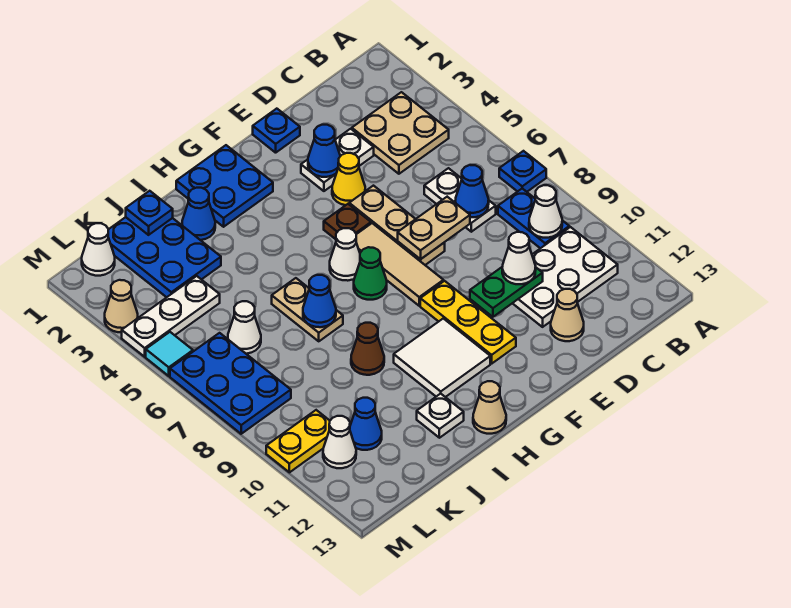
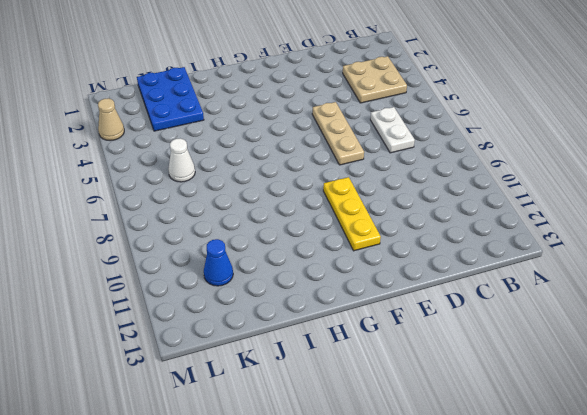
none -> blue plate A7 level 1
none -> blue plate B8:B9 level 1
none -> white plate B10:D11 level 1
none -> white plate D3:E3 level 1

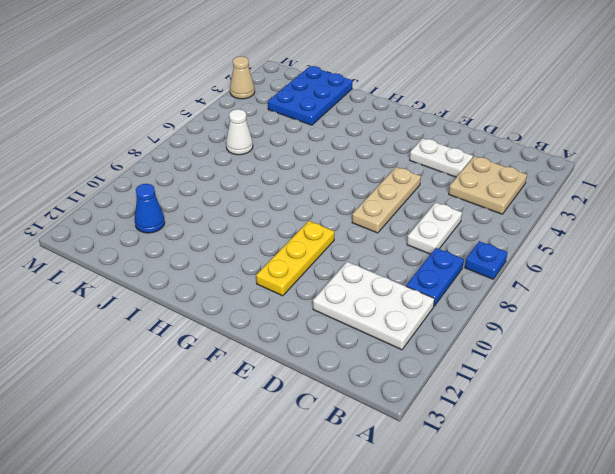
none -> tan cone D12 level 1
none -> blue plate E1 level 1
none -> yellow cone E4 level 1
none -> brown plate F5 level 1

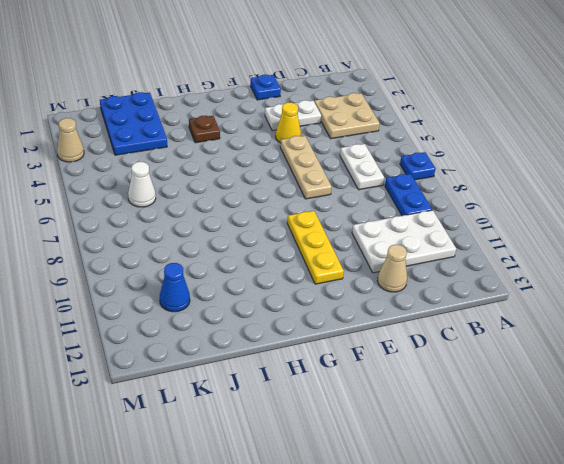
brown plate H3 level 1 -> brown plate F5 level 1
none -> tan tile F6:F8 level 1
none -> blue plate G1:H2 level 1
none -> white cone G6 level 1
none -> green cone G7 level 1

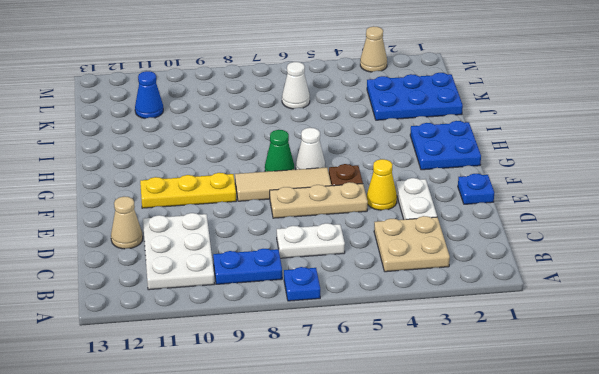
none -> white tile G10:H11 level 1
none -> tan cone H13 level 1
none -> blue cone I2 level 1
none -> tan plate I6:I7 level 1

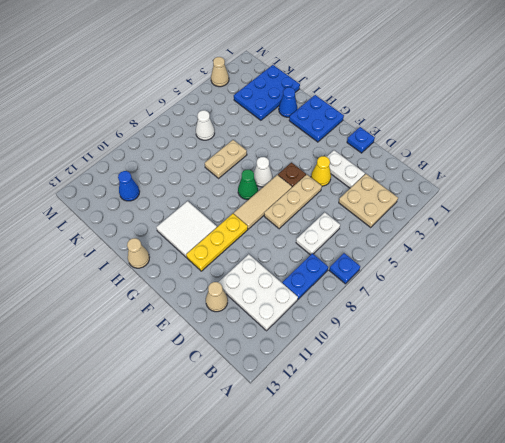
none -> brown cone I9 level 1
none -> white plate I12 level 1
none -> white plate K4:M4 level 1
none -> white cone L1 level 1

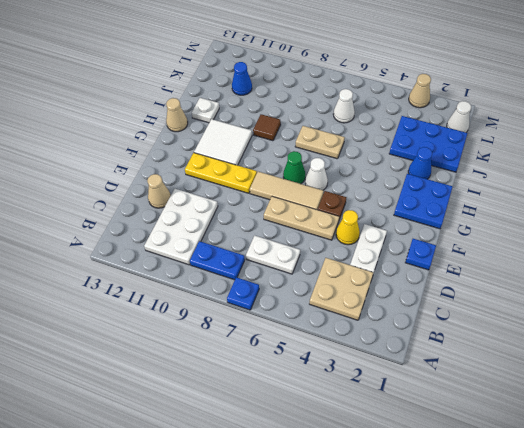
brown tile I9 level 1 -> brown cone I9 level 1
none -> white plate K4:M4 level 1
none -> blue plate L6:M8 level 1
none -> yellow plate L10:M10 level 1
none -> white cone L11 level 1

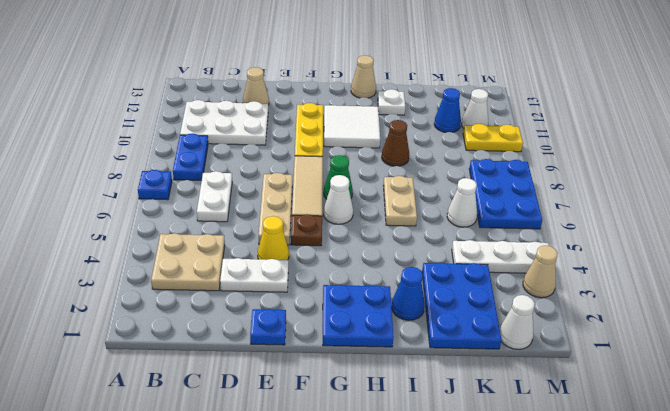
none -> cyan tile M5 level 1
none -> white cone B9 level 2
none -> blue cone C7 level 2
none -> tan plate D7:E7 level 2

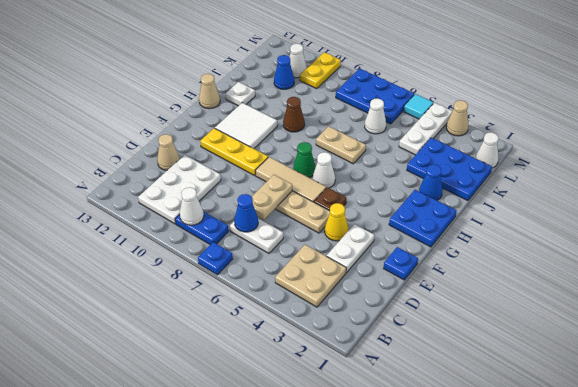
none -> green plate D10:E10 level 2
none -> blue cone E3 level 2
none -> blue cone I7 level 2
none -> blue plate J1 level 2

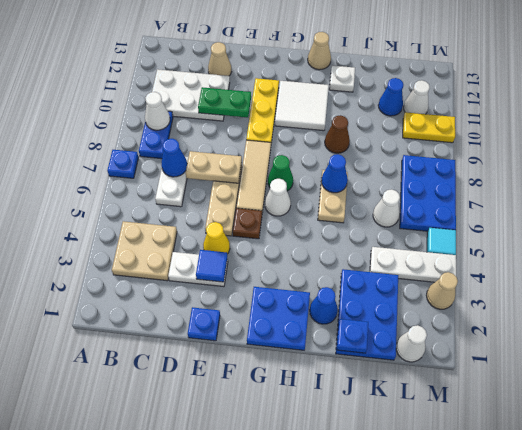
blue tile E3 level 2 -> blue cone E3 level 2
none -> white cone D10 level 3

